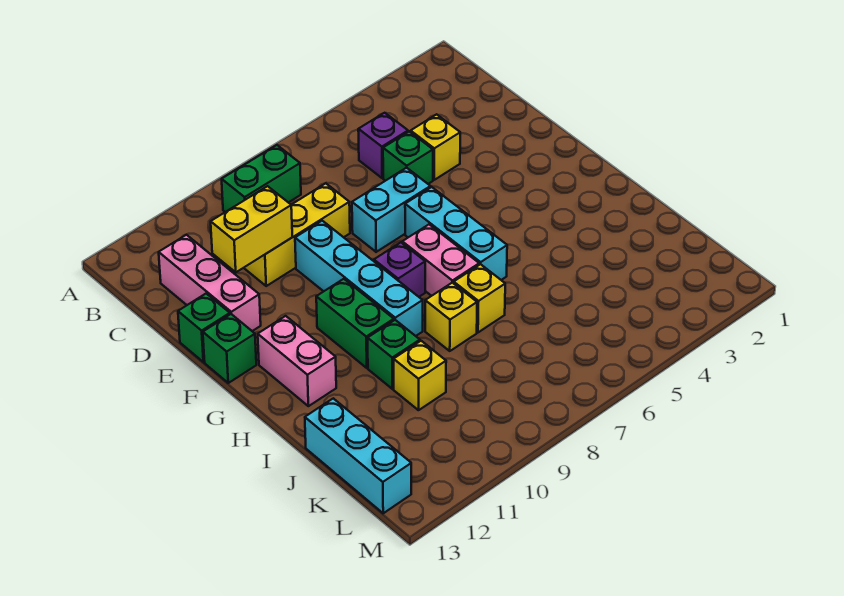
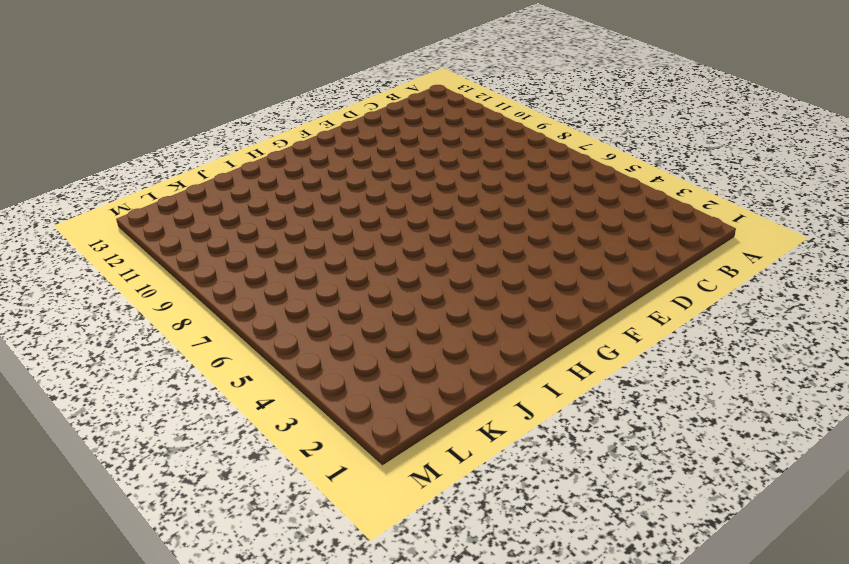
none -> green brick B8:B9 level 1
none -> purple brick C5 level 1
none -> pink brick C12:E12 level 1

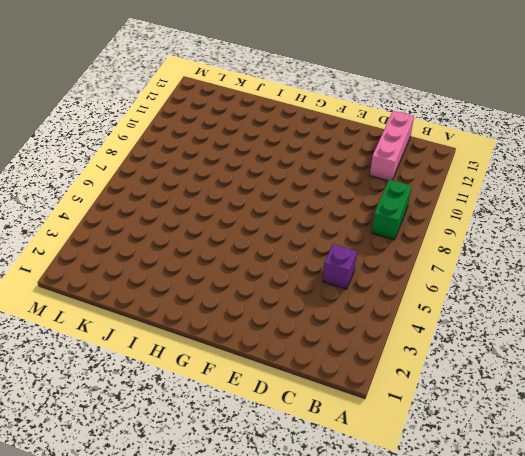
pink brick C11:C13 level 1 -> pink brick C12:E12 level 1
none -> yellow brick D4 level 1
none -> green brick D5 level 1
none -> yellow brick D8:D10 level 1

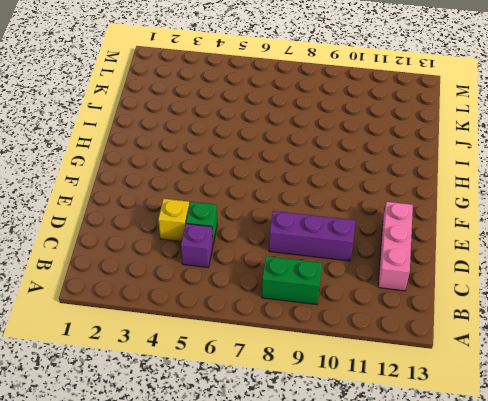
purple brick D8:D10 level 1 -> yellow brick D8:D10 level 1
none -> cyan brick E6:E7 level 1
none -> cyan brick E9:H9 level 1
none -> green brick E13 level 1

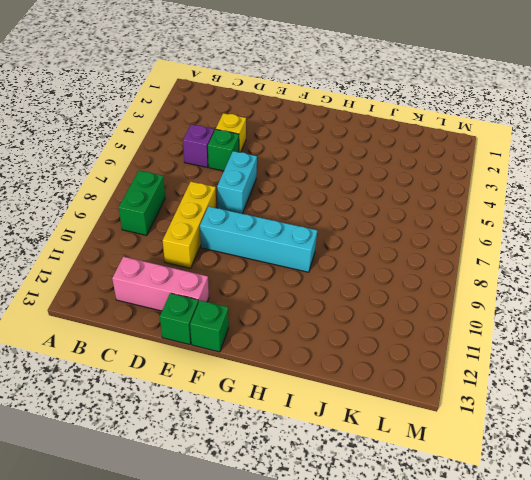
none -> cyan brick F6:H6 level 1
none -> pink brick G7:H7 level 1
none -> purple brick G8 level 1

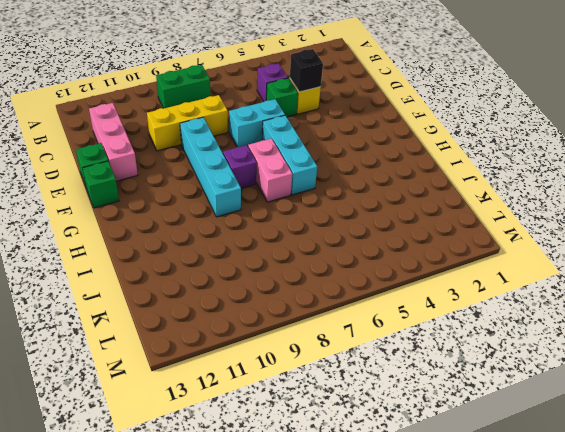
black brick D4 level 2 -> none
none -> green brick G10:H10 level 1
none -> pink brick G12:H12 level 1
none -> yellow brick I7 level 1

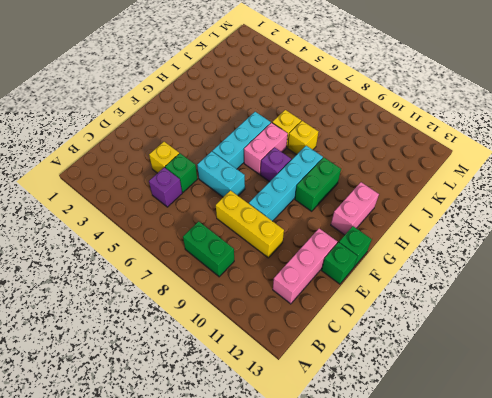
none -> green brick I10 level 1
none -> yellow brick J10 level 1
none -> cyan brick J13:L13 level 1

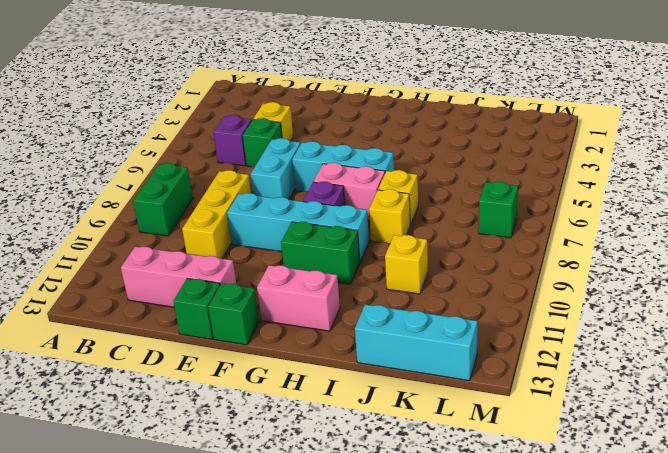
green brick L7 level 1 -> green brick I10 level 1
none -> yellow brick D10:D11 level 2

